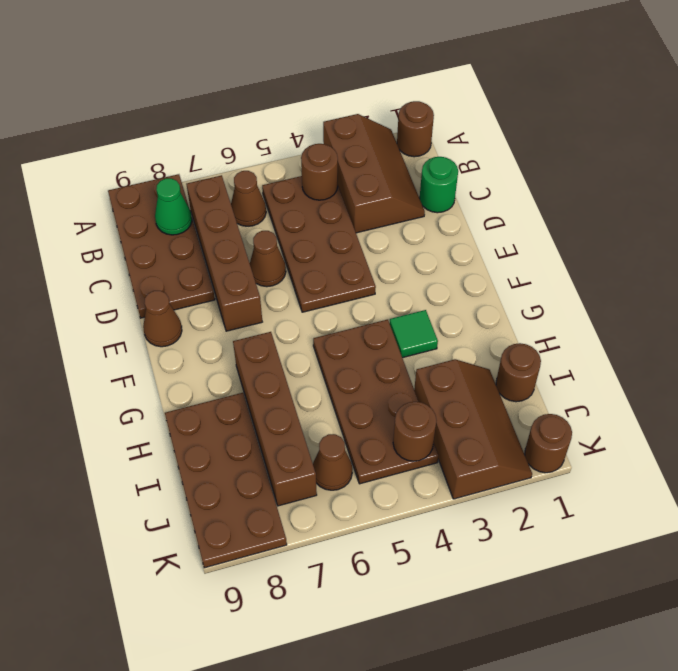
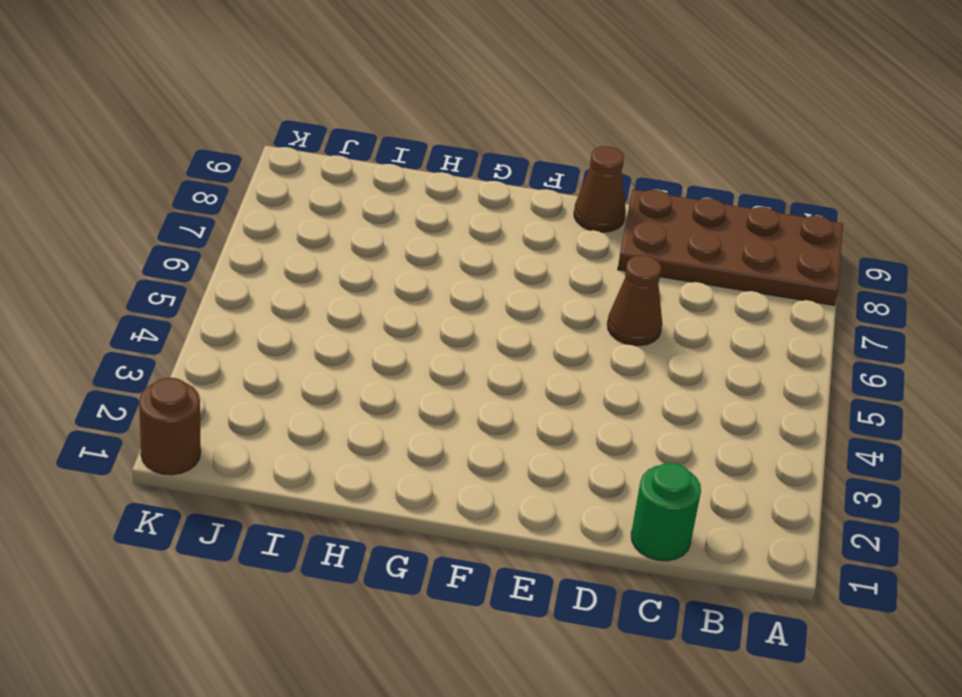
none -> brown round brick A1 level 1
none -> brown slope A2:C3 level 1 top 3
none -> brown plate B4:E5 level 1

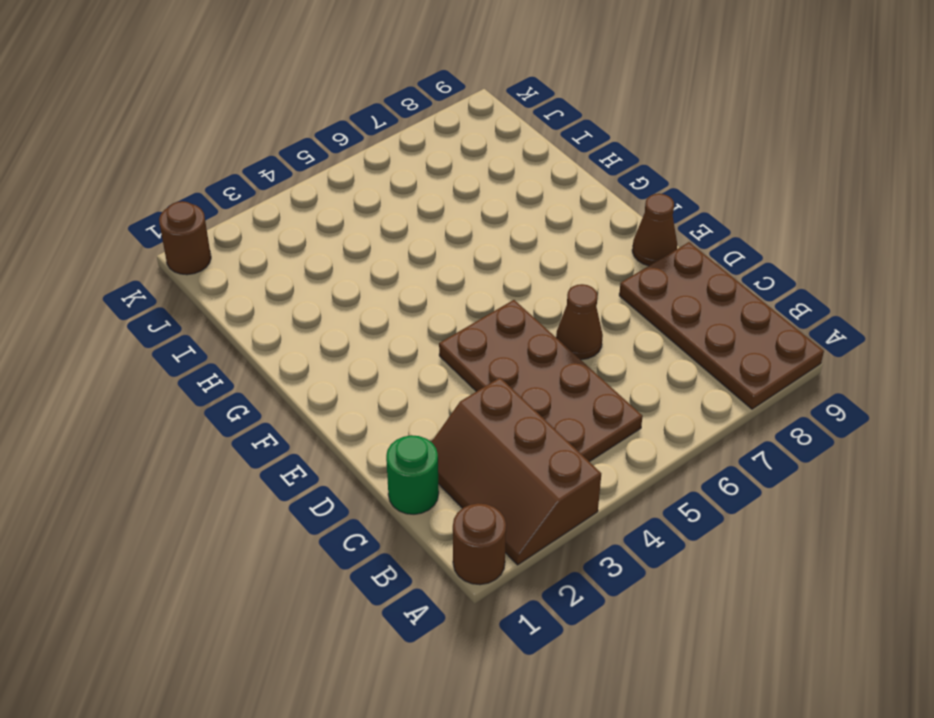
none -> brown cone B6 level 1
none -> brown brick B7:E7 level 1
none -> green tile G3 level 1

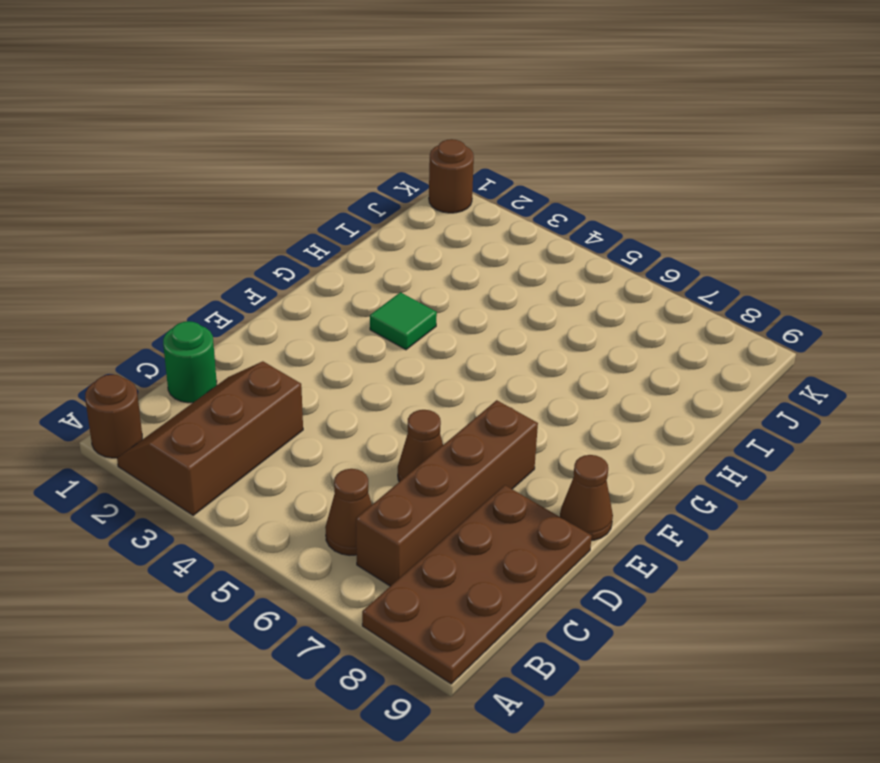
none -> brown plate B4:E5 level 1
none -> brown plate G4:J5 level 1
none -> brown brick G7:J7 level 1

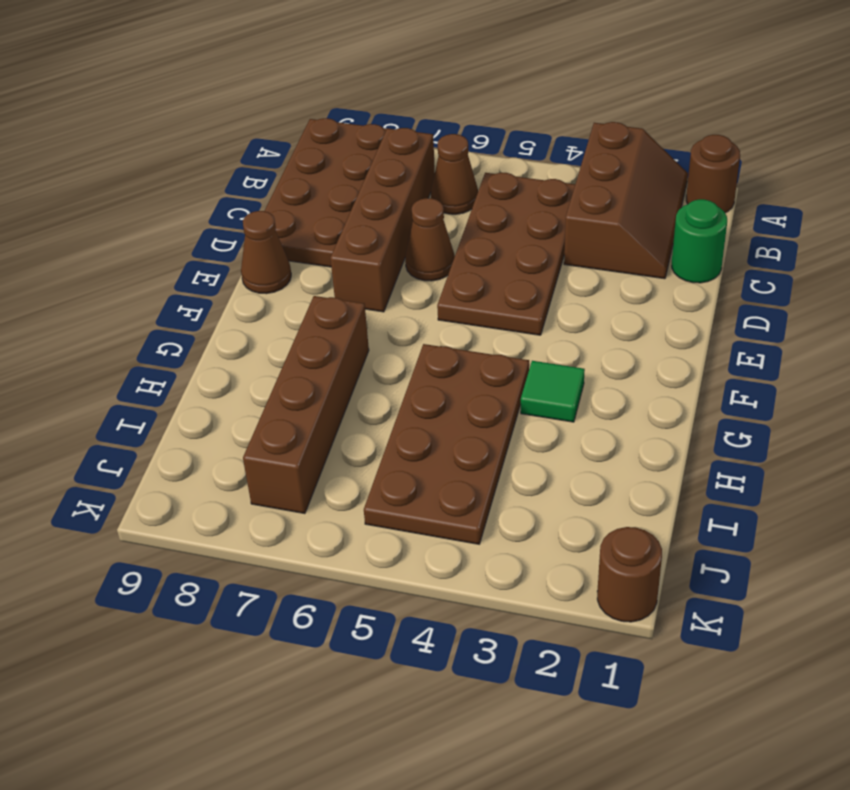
none -> brown plate H8:K9 level 1
none -> brown round brick I1 level 1
none -> brown slope I2:K3 level 1 top 3

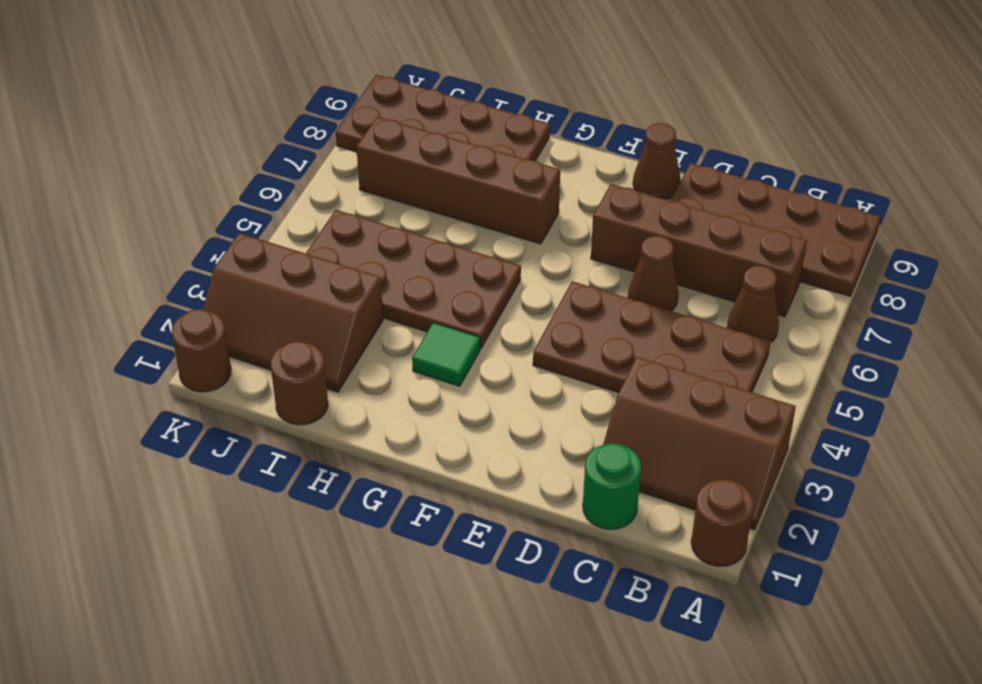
none -> brown cone J6 level 1
none -> brown round brick B4 level 2
none -> green cone B8 level 2

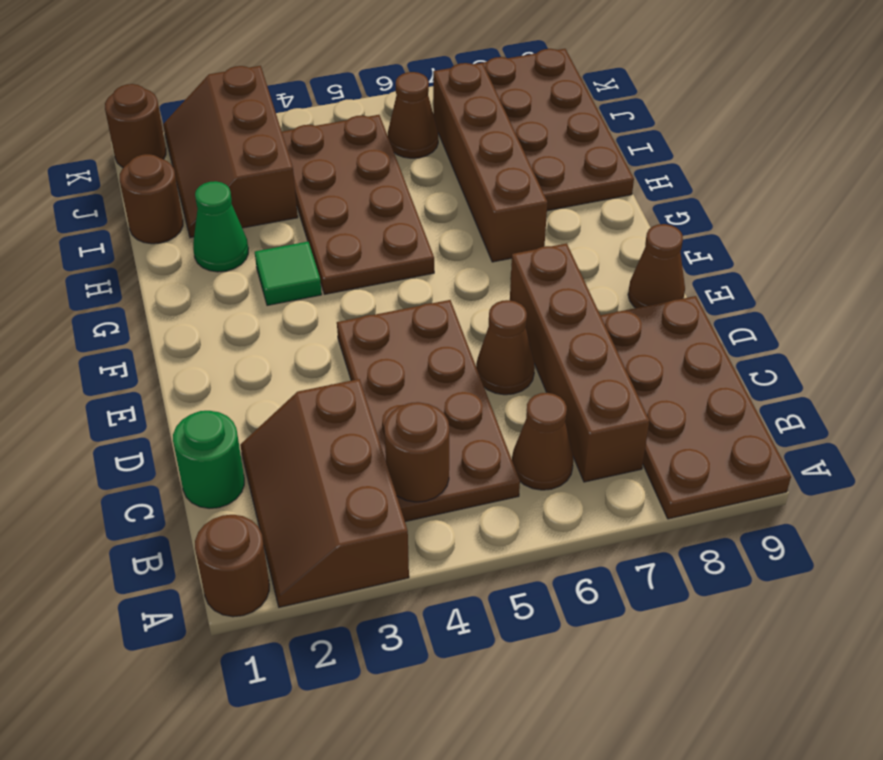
green cone H2 level 1 -> green cone B8 level 2
none -> brown round brick J4 level 2

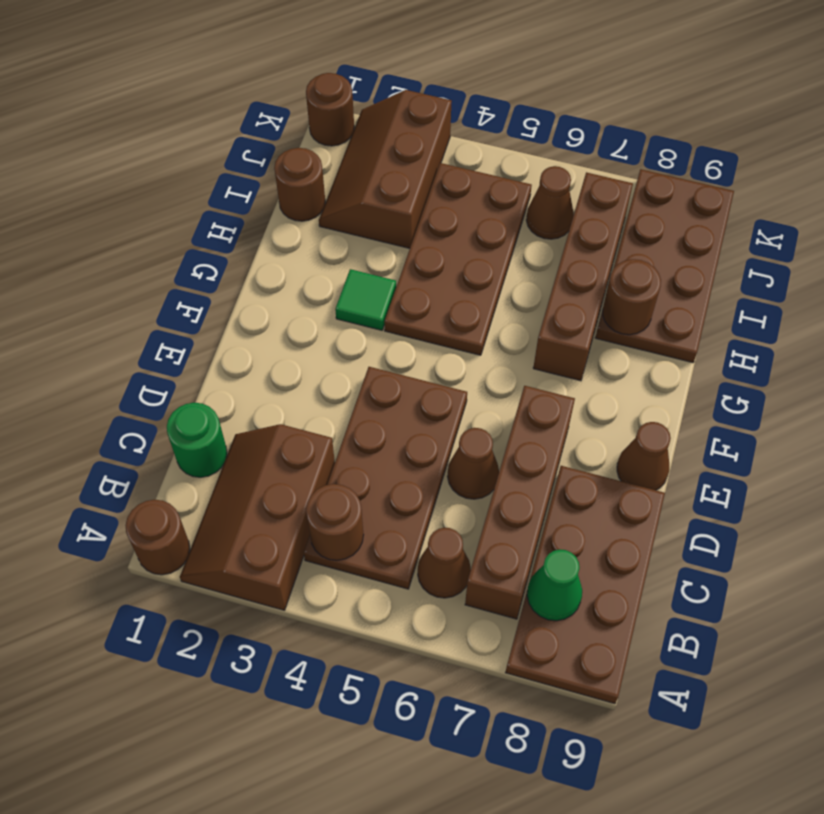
brown round brick H8 level 2 -> brown round brick J4 level 2

